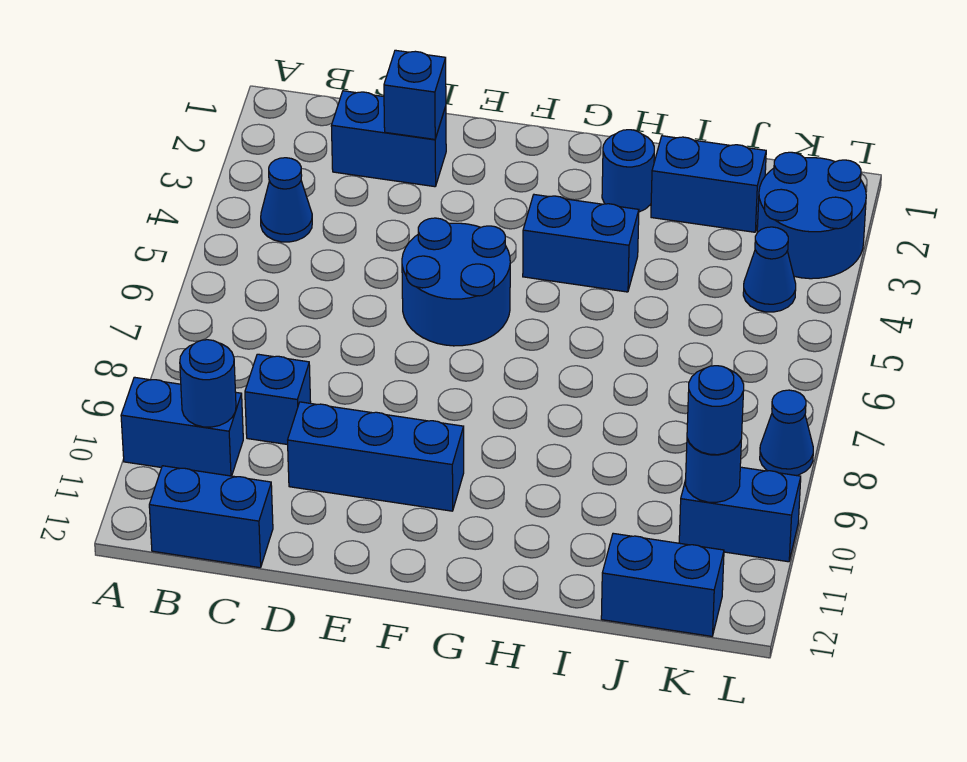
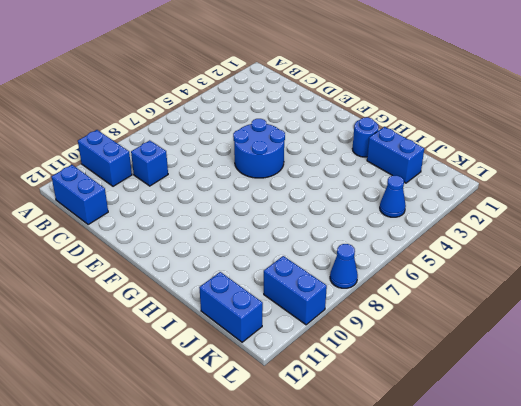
none -> blue cone B4 level 1
none -> blue brick C2:D2 level 1
none -> blue brick D10:F10 level 1

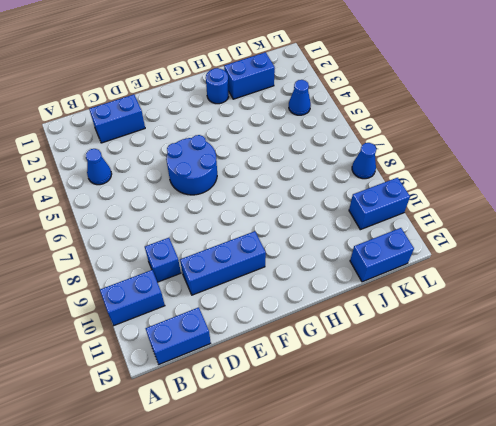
none -> blue brick G4:H4 level 1
none -> blue round brick K2:L3 level 1
none -> blue round brick B10 level 2

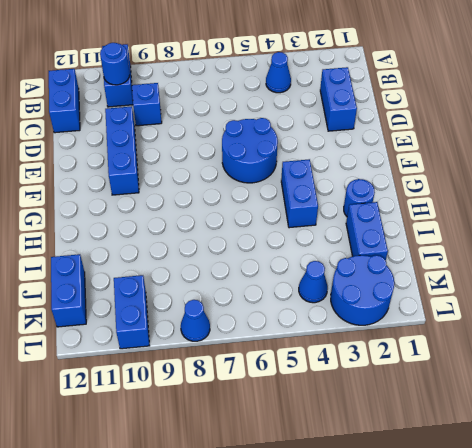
none -> blue brick D2 level 2
none -> blue round brick K10 level 2
none -> blue round brick K10 level 3

